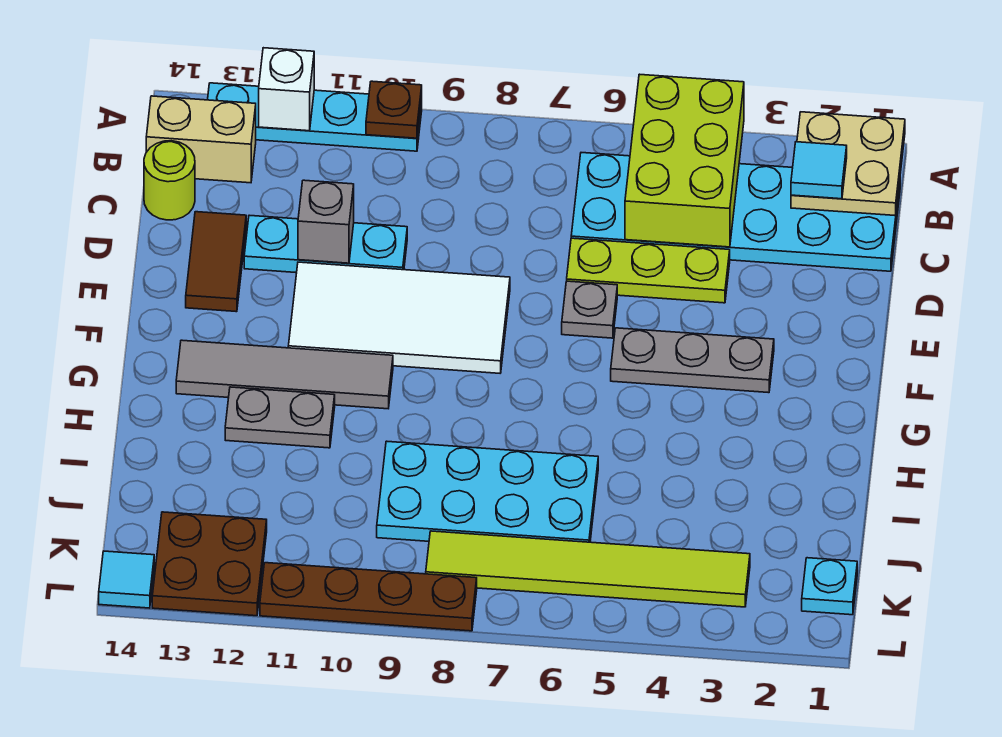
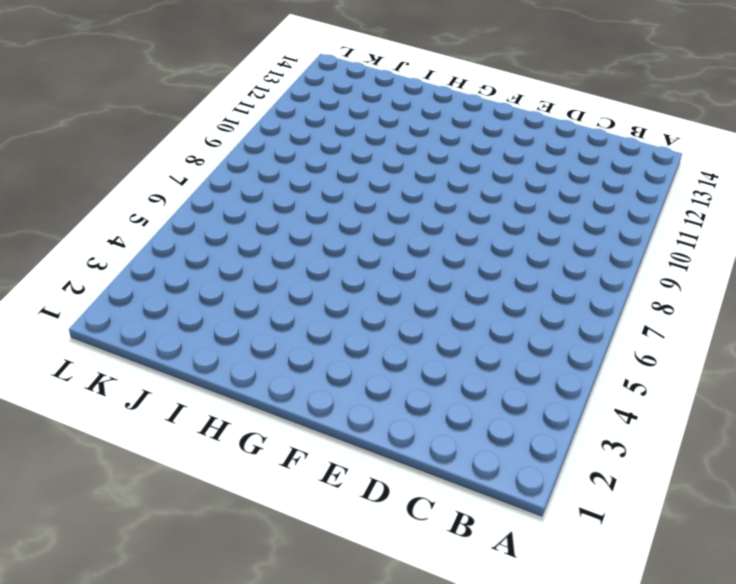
none -> cyan plate A10:A13 level 1
none -> cyan plate B1:C6 level 1
none -> tan brick B13:B14 level 1

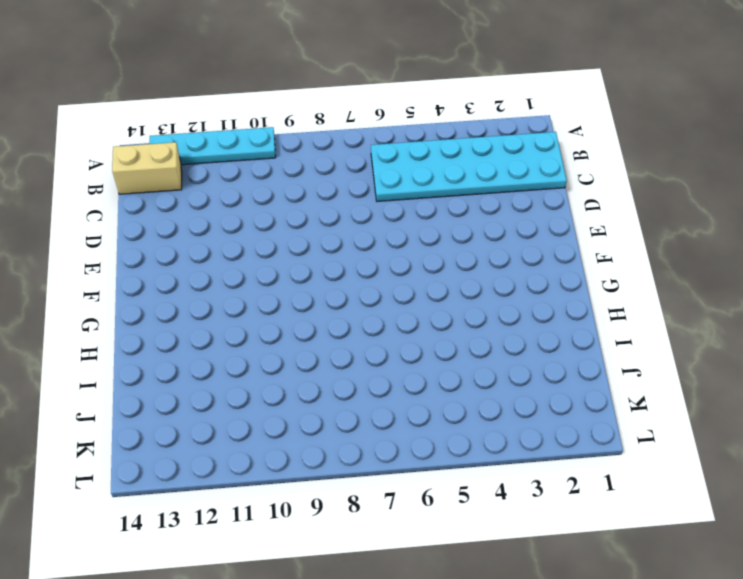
none -> lime round brick C14 level 1
none -> lime plate D4:D6 level 1
none -> cyan plate D10:D12 level 1

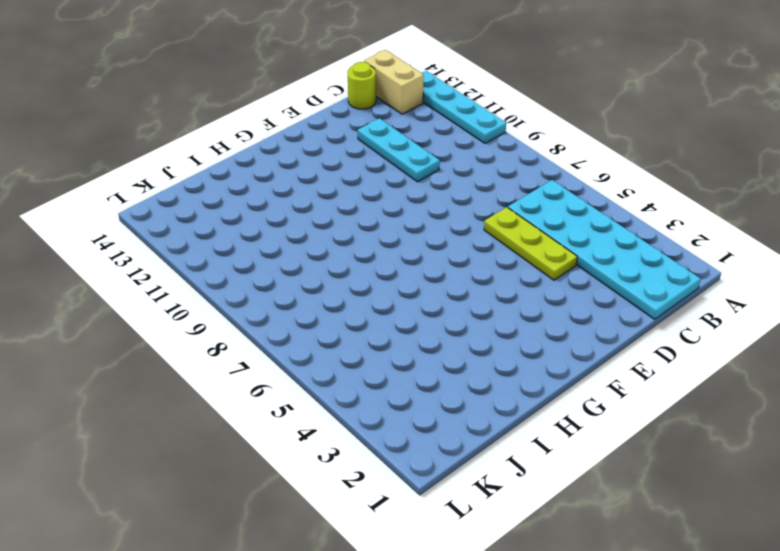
none -> brown tile D13:E13 level 1
none -> grey plate E6 level 1
none -> white tile E8:F11 level 1

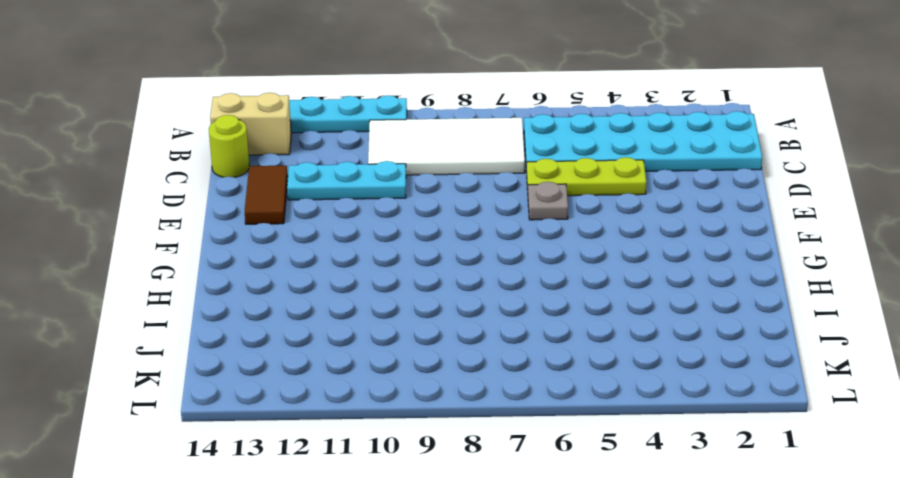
white tile B7:C10 level 1 -> white tile E8:F11 level 1
none -> grey plate F3:F5 level 1
none -> grey tile G10:G13 level 1
none -> grey plate H11:H12 level 1

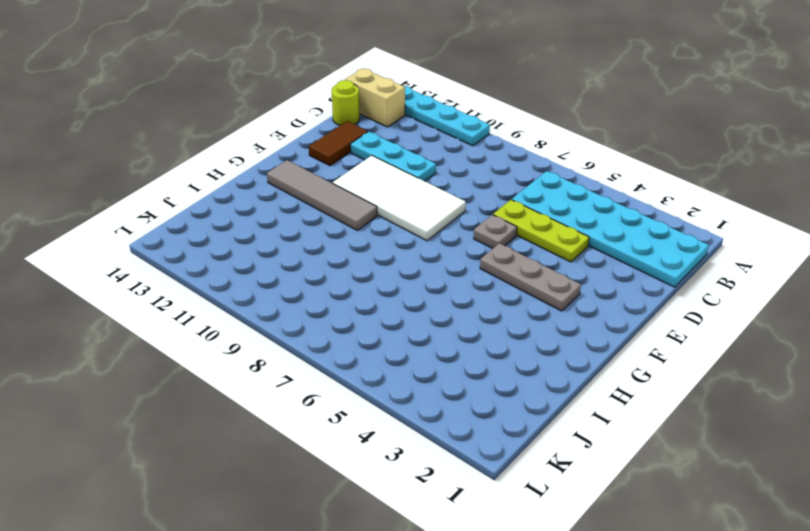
none -> grey plate H11:H12 level 1
none -> cyan plate I6:J9 level 1
none -> cyan plate K1 level 1

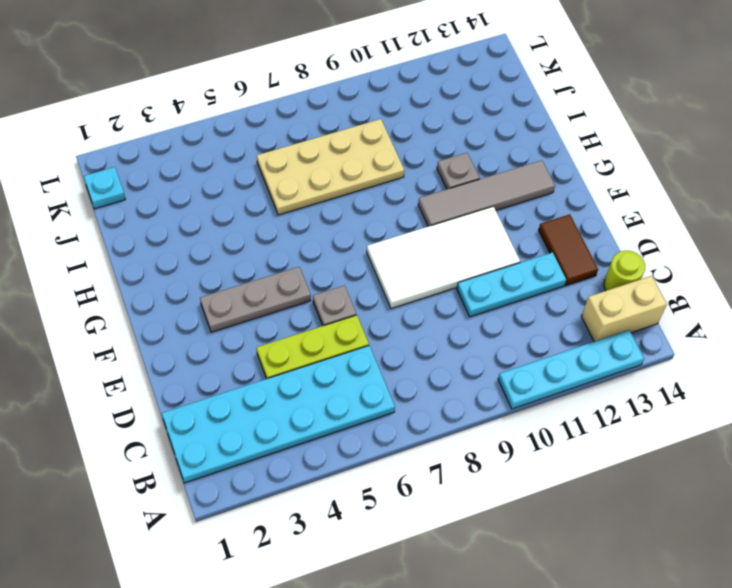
grey plate H11 level 1 -> grey plate H11:H12 level 1
tan plate I6:J9 level 1 -> cyan plate I6:J9 level 1
none -> lime tile K3:K8 level 1
none -> brown plate K12:L13 level 1
none -> brown plate L8:L11 level 1

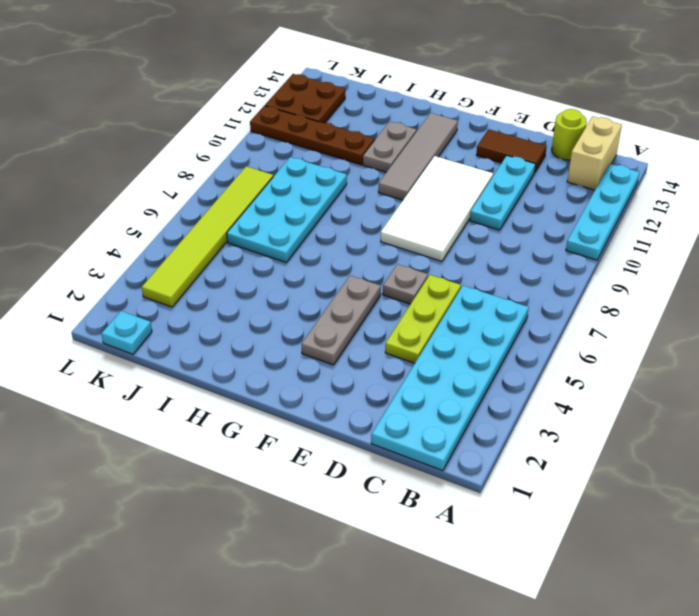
brown plate I11:L11 level 1 -> brown plate L8:L11 level 1
none -> cyan tile L14 level 1
none -> tan plate A1:B2 level 2
none -> lime brick A4:C5 level 2

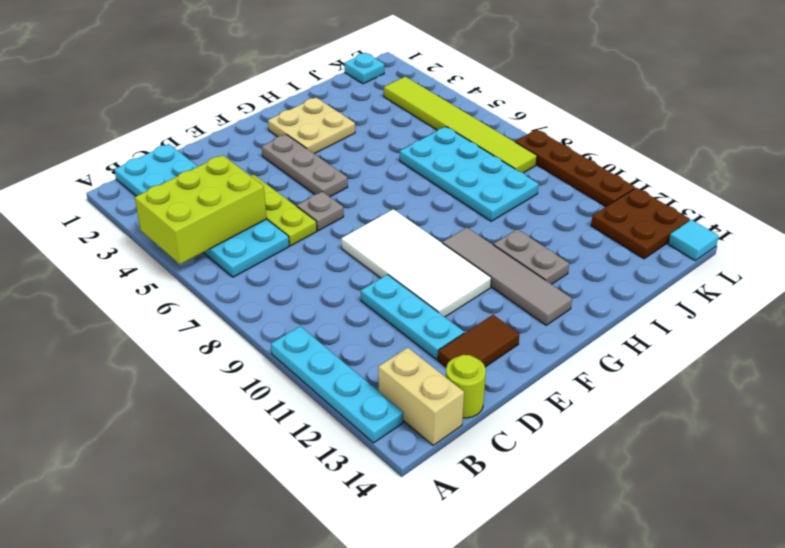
tan plate G2:H3 level 1 -> tan plate A1:B2 level 2
none -> brown plate A10 level 2
none -> white brick A12 level 2
none -> grey brick D11 level 2

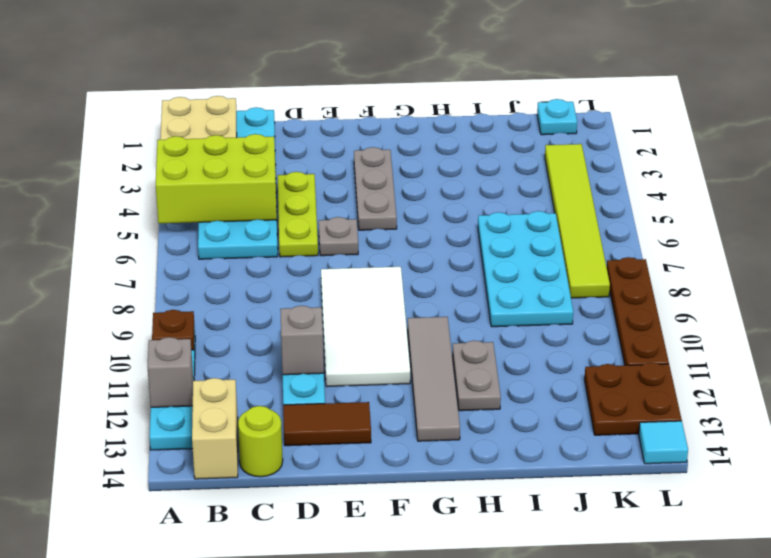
grey brick A12 level 2 -> white brick A12 level 2
none -> cyan tile B2 level 3

